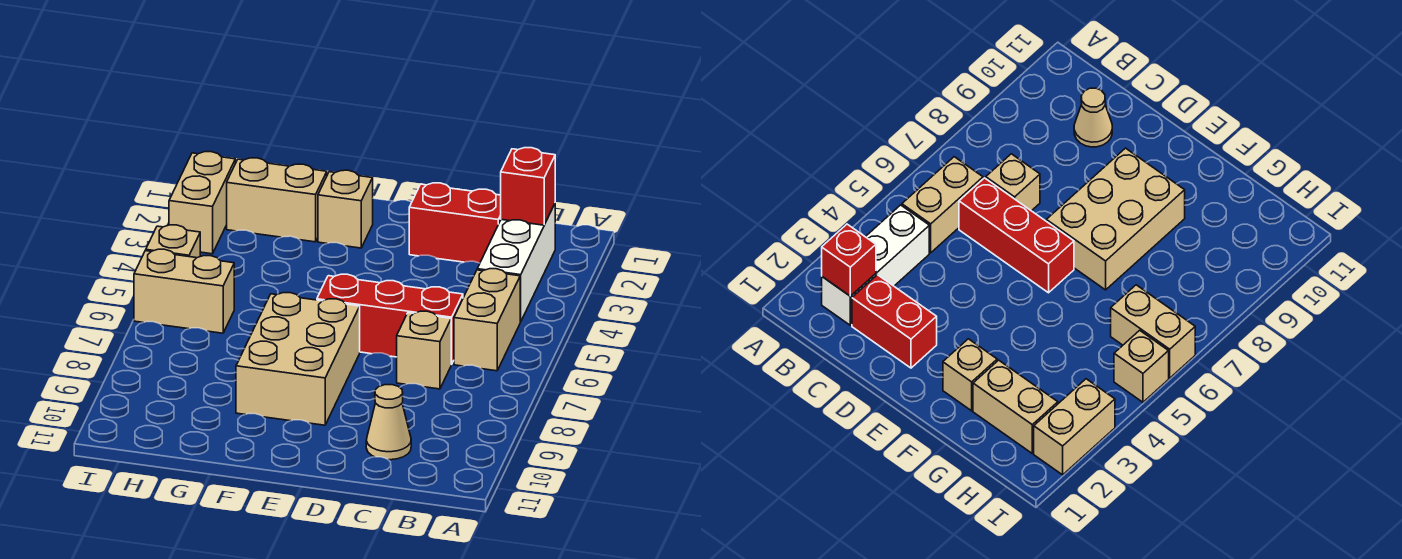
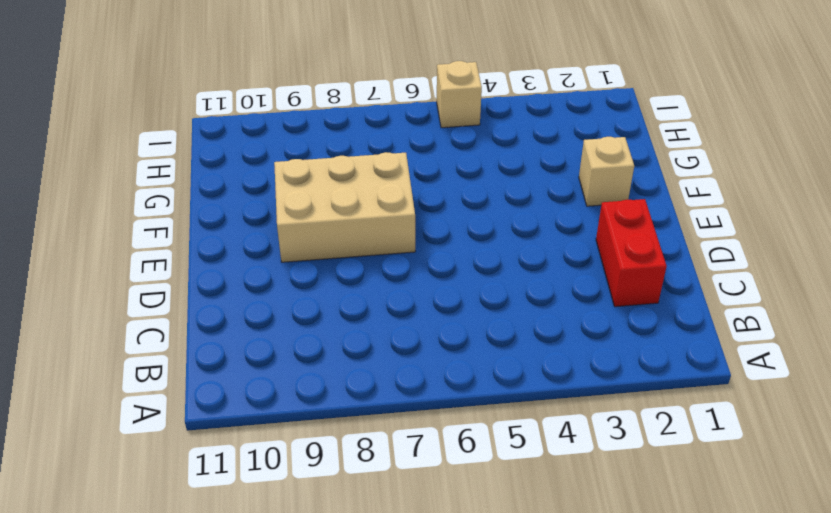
none -> white brick B2:B4 level 1
none -> tan brick B5:B6 level 1
none -> red brick C6:E6 level 1

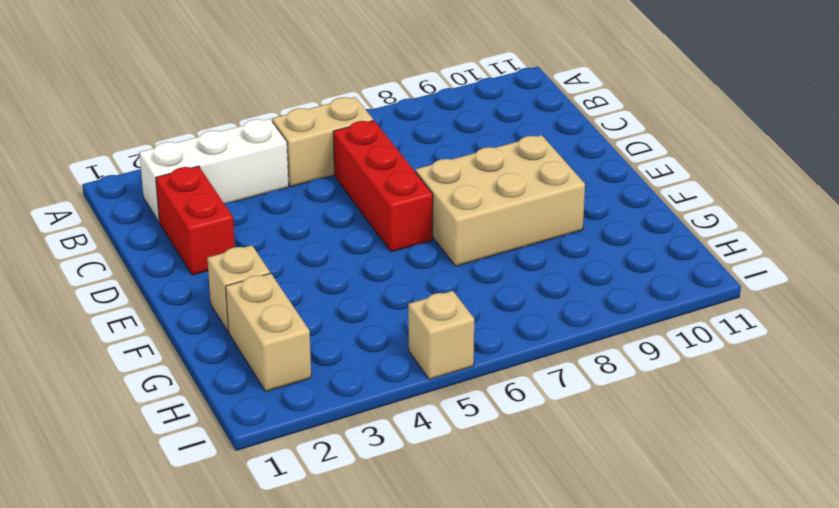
none -> tan brick C7 level 1
none -> tan cone C10 level 1
none -> tan brick H6:I6 level 1

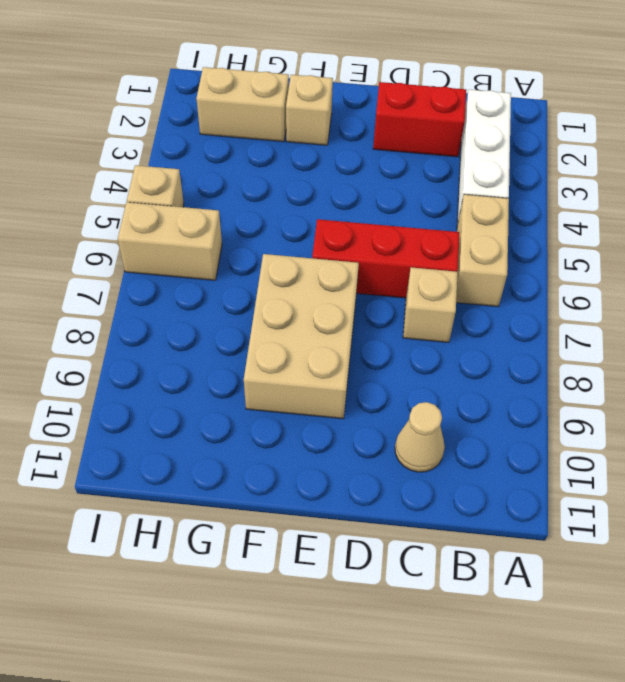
none -> tan brick I2:I3 level 1
none -> red brick B2 level 2

